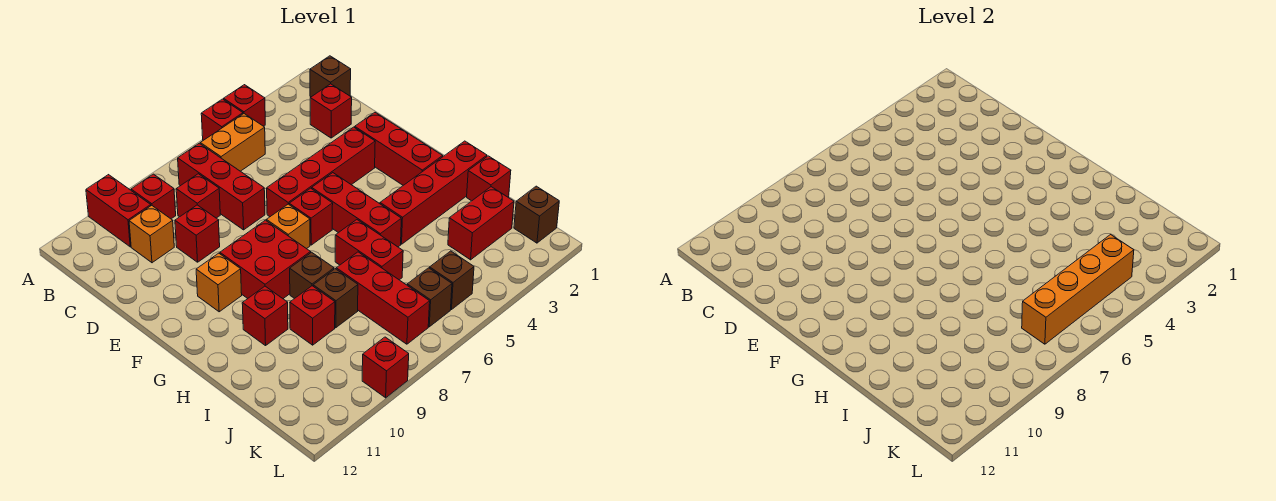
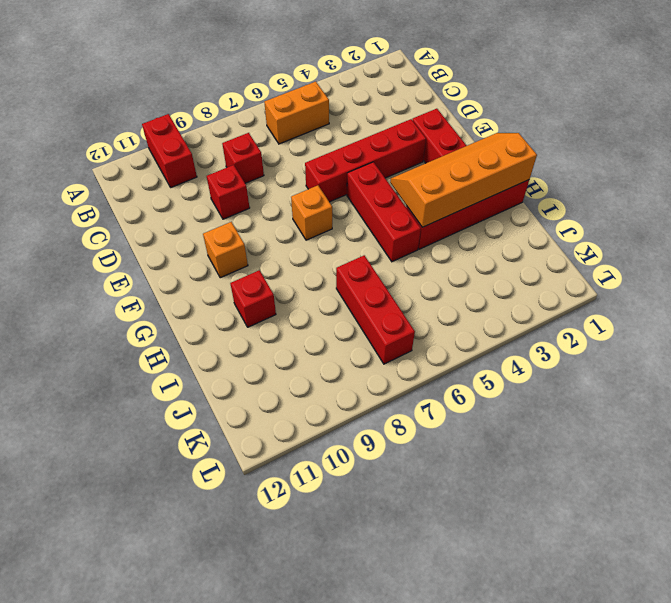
orange slope G1:H4 level 2 top H -> none
none -> red brick A4 level 1
none -> red brick A5 level 1
none -> brown brick B1 level 1
none -> red brick B7:D7 level 1

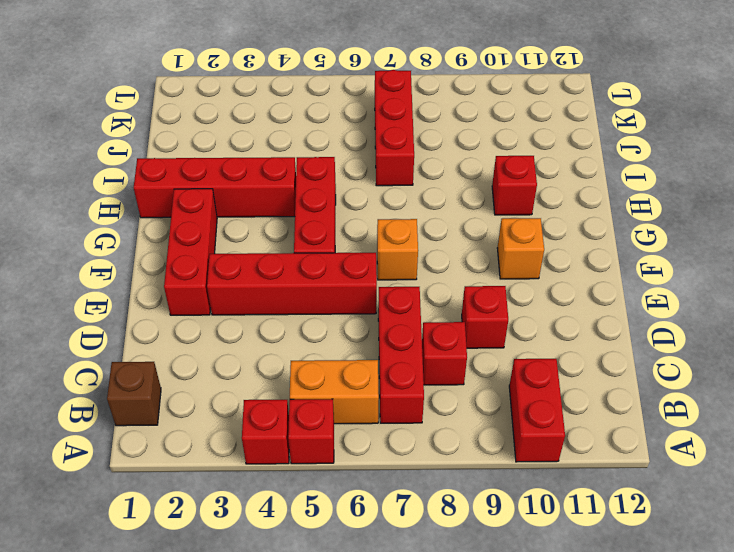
none -> red brick B9 level 1
none -> red brick C2 level 1
none -> orange brick C10 level 1
none -> red brick F6 level 1

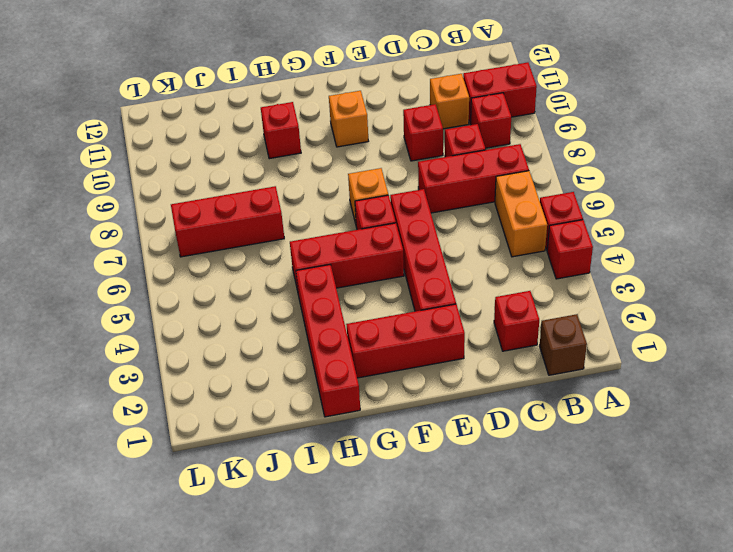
none -> red brick F8:G9 level 1
none -> red brick H6:I6 level 1
none -> brown brick H8 level 1
none -> red brick I1 level 1

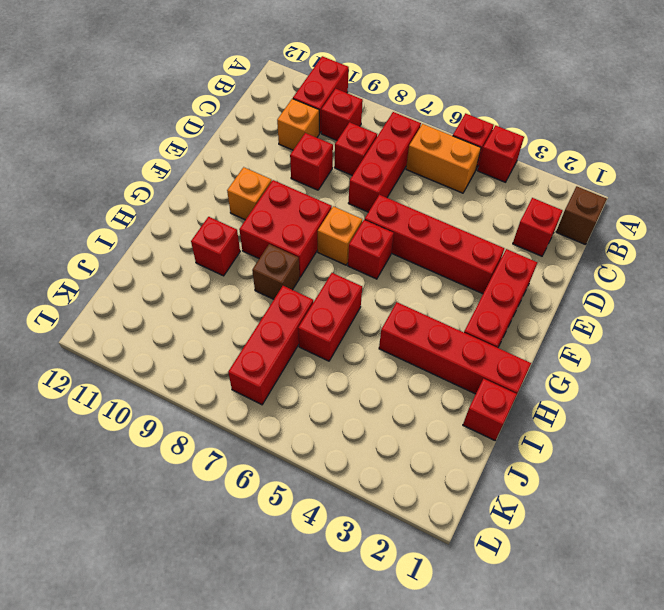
none -> red brick F5:H5 level 1
none -> brown brick I8 level 1
none -> red brick I9 level 1
none -> red brick J2:J3 level 1

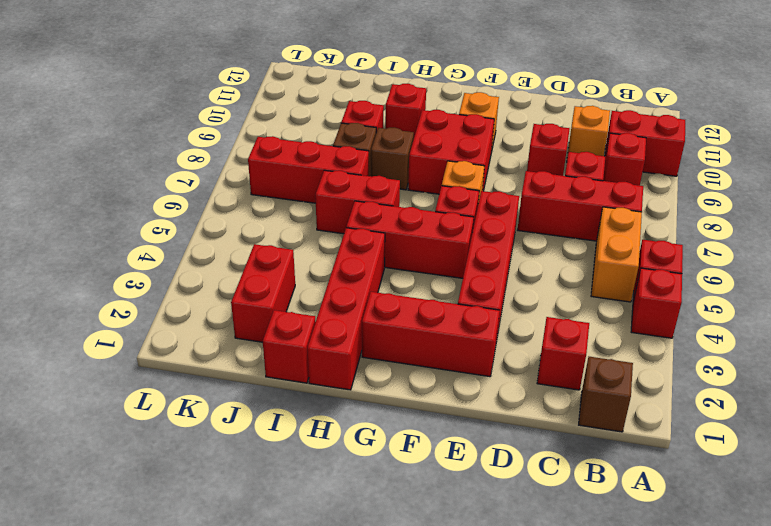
none -> brown brick K1 level 1
none -> brown brick K5 level 1
none -> brown brick K6 level 1
none -> red brick L9 level 1

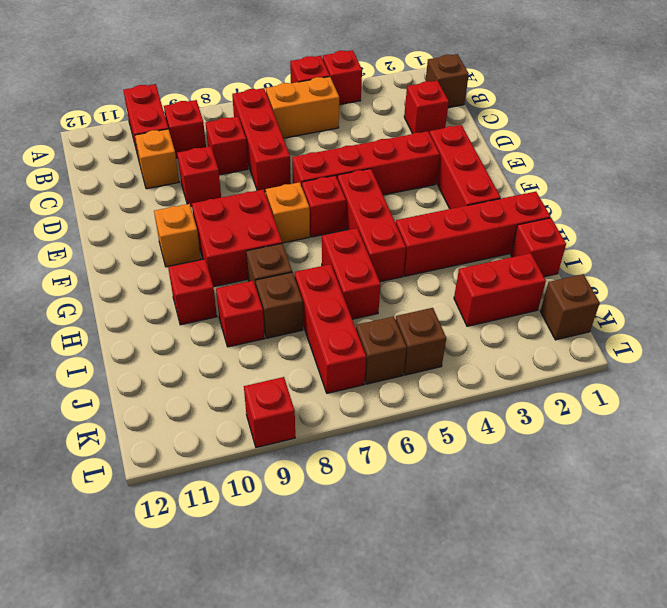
none -> orange brick K4:K7 level 2

